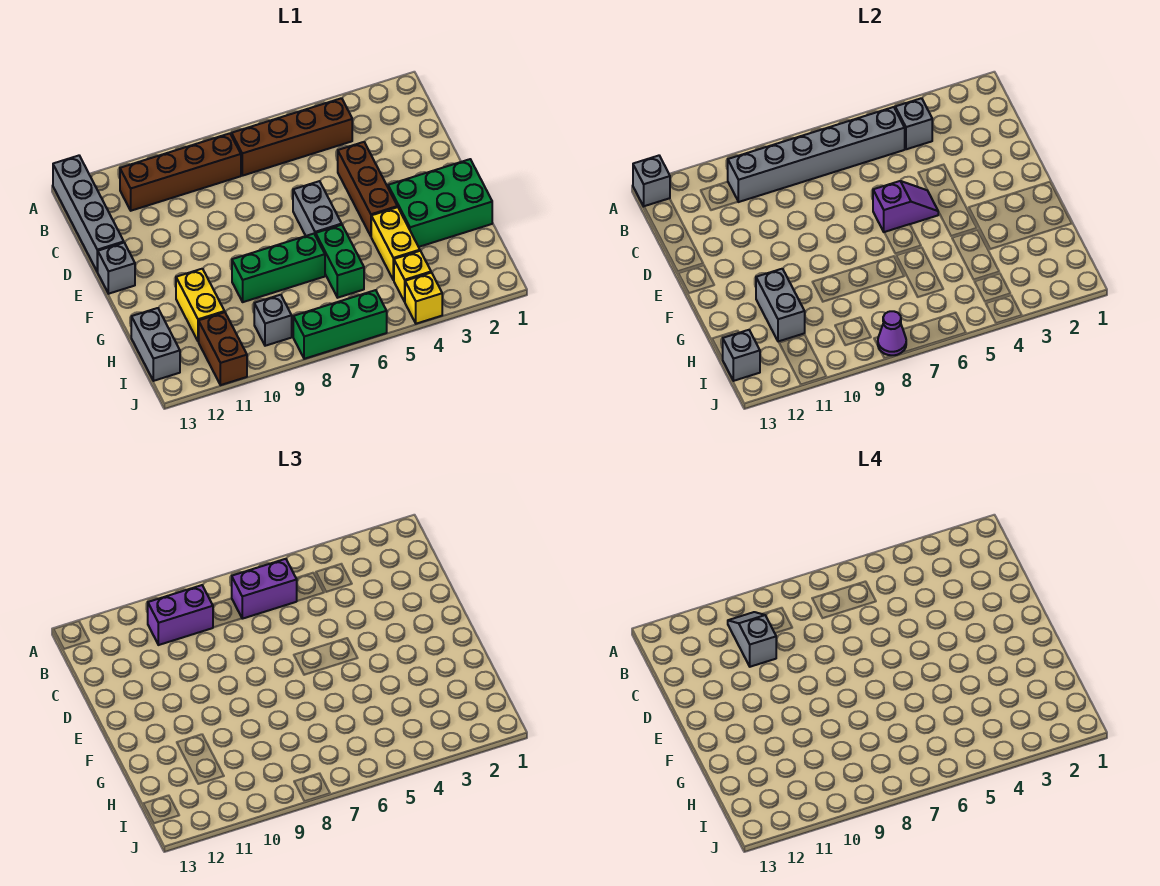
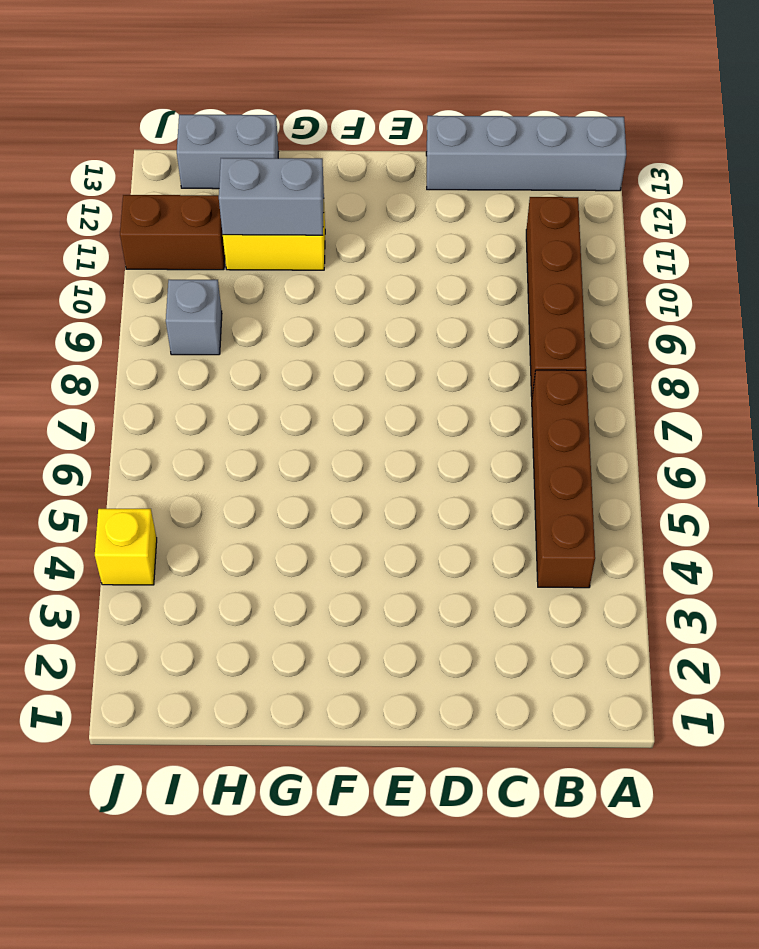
none -> brown brick D4:F4 level 1
none -> grey brick E6:F6 level 1
none -> grey brick E13 level 1

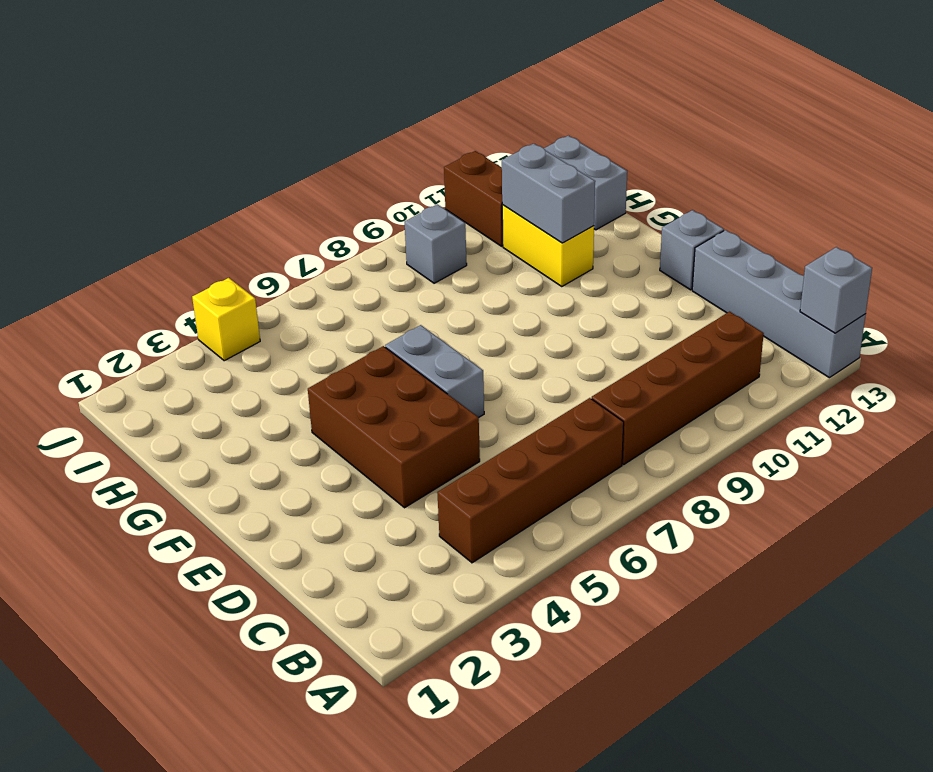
brown brick D4:F5 level 1 -> brown brick D4:F4 level 1
none -> green brick F1:G3 level 1
none -> yellow brick G4:H4 level 1
none -> green brick G6:H6 level 1

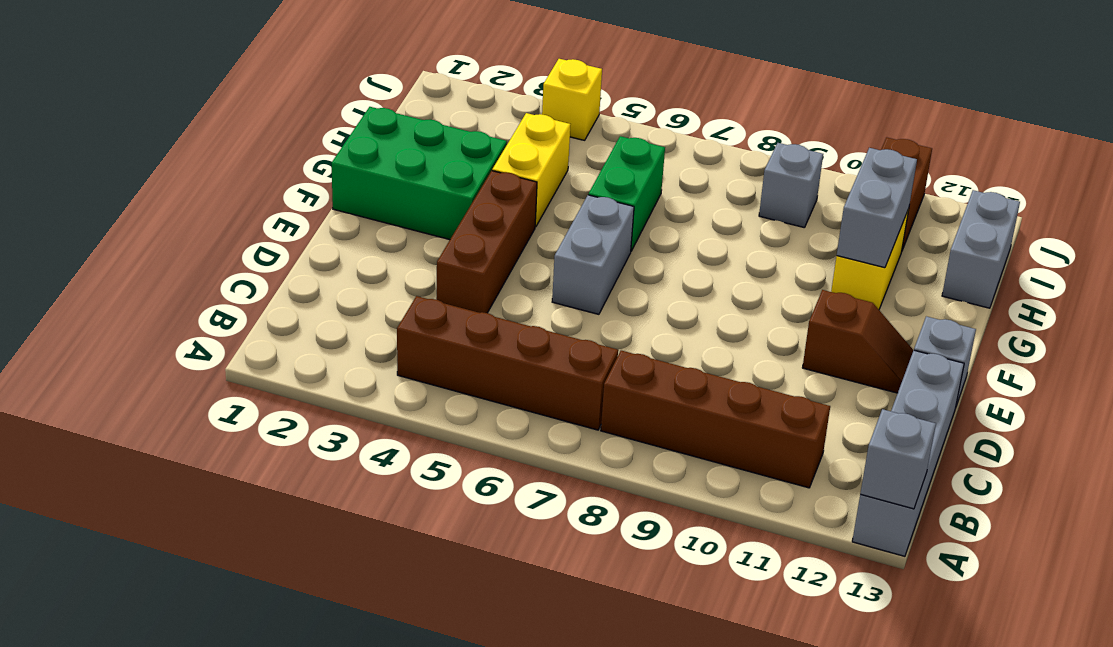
brown slope E11:E12 level 1 top 11 -> none
none -> green brick G7:G9 level 1
none -> yellow brick I4 level 1
none -> green brick J6:J8 level 1

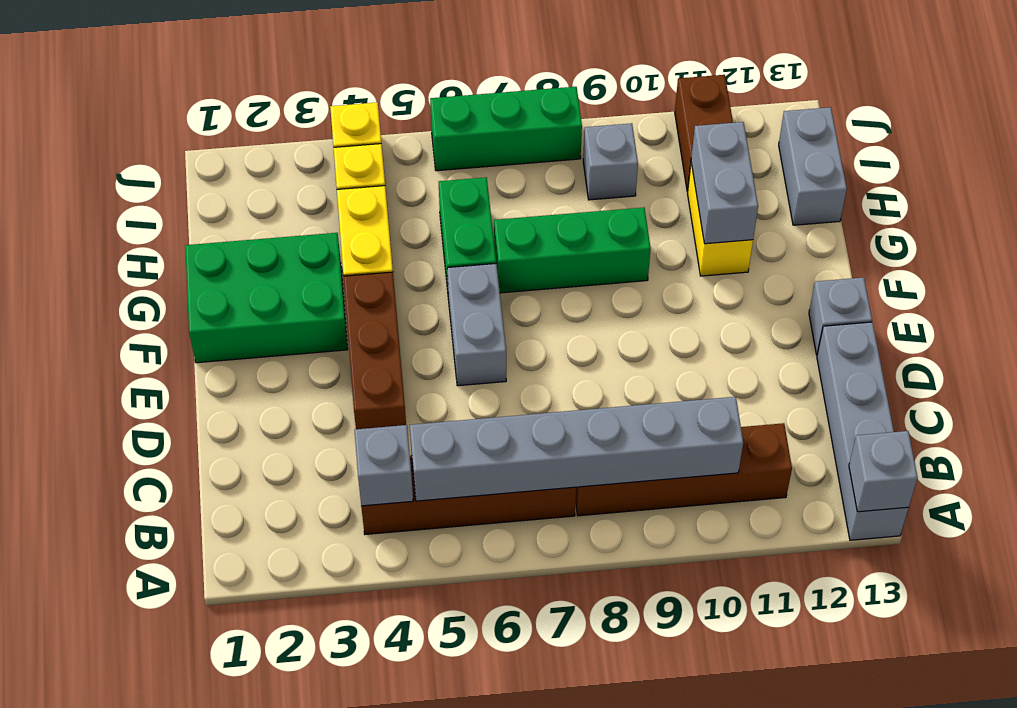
none -> purple slope E5:E6 level 2 top 6
none -> grey brick I13 level 2
none -> purple cone J8 level 2

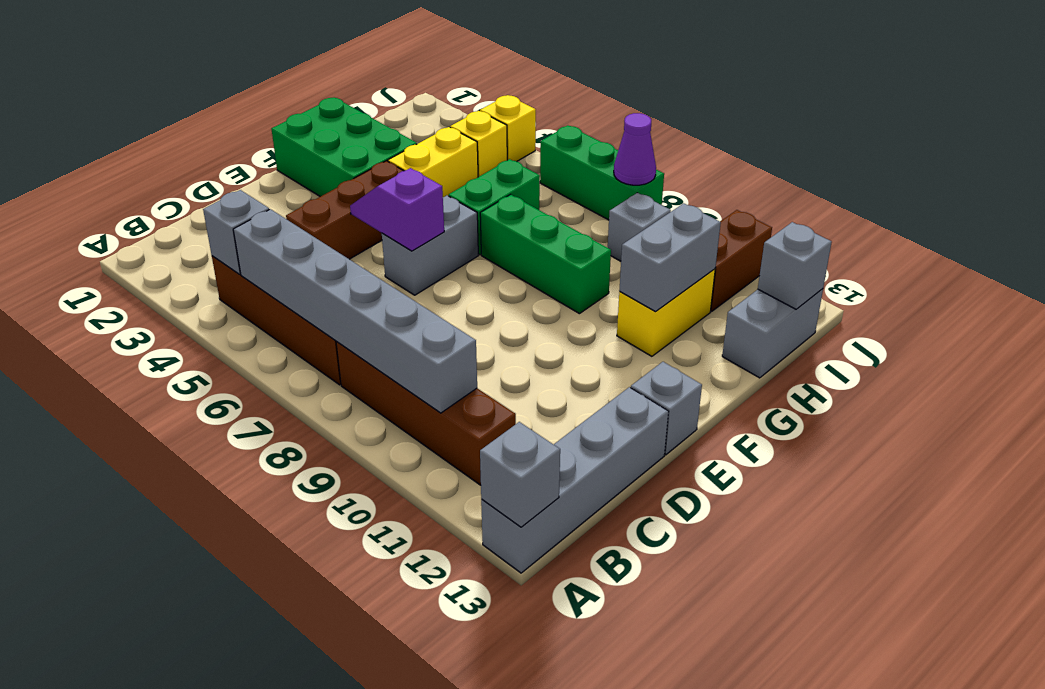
none -> purple brick B6:B7 level 3
none -> purple brick B9:B10 level 3
none -> grey slope B10:C10 level 4 top C

